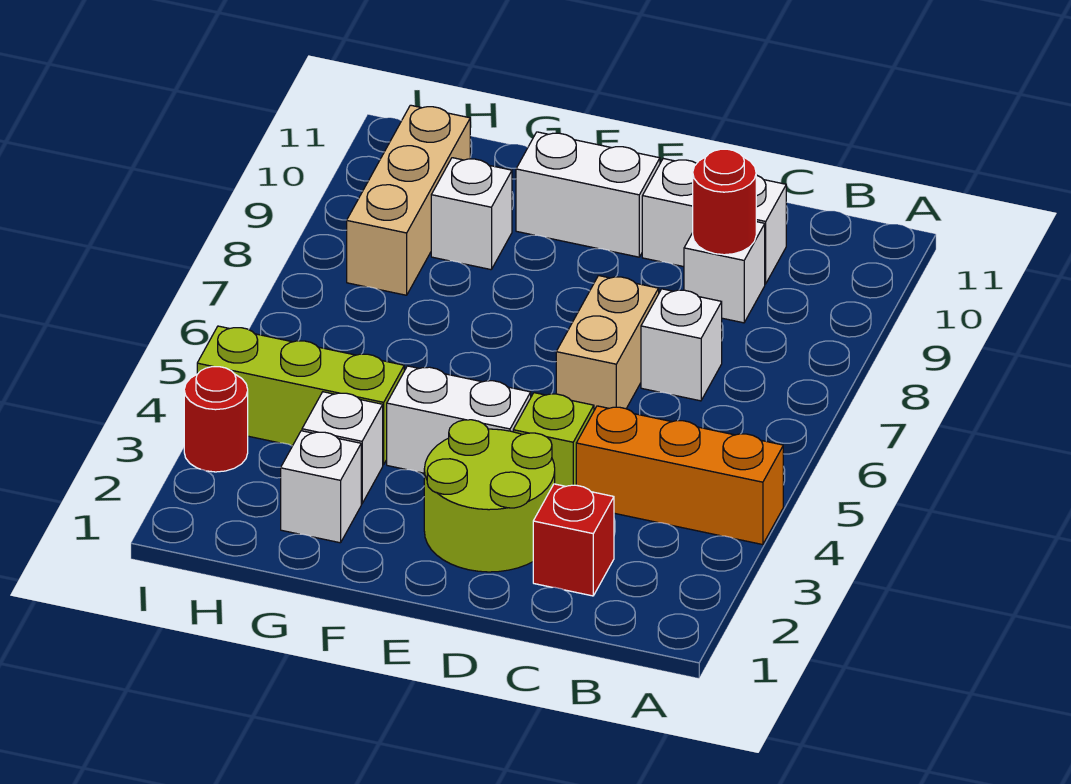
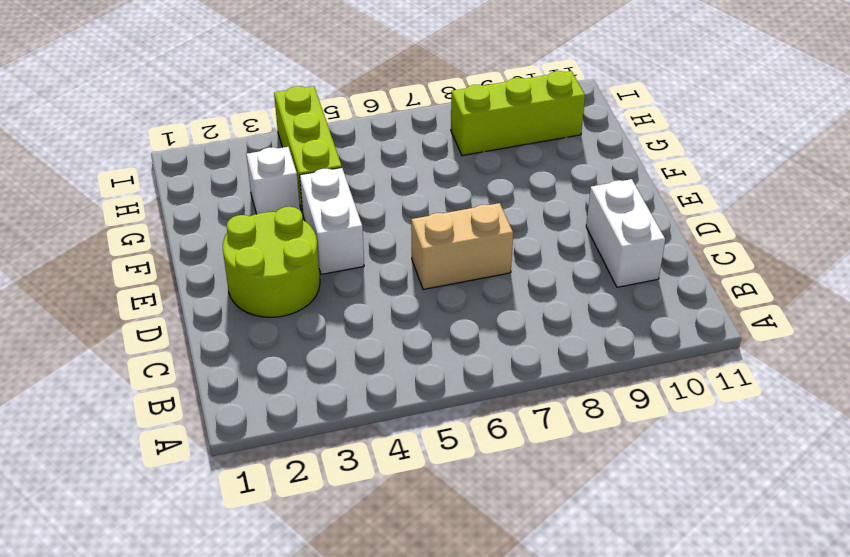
lime brick H8:H10 level 1 -> tan brick H8:H10 level 1
none -> orange brick A4:C4 level 1
none -> red brick C2 level 1
none -> white brick C7 level 1

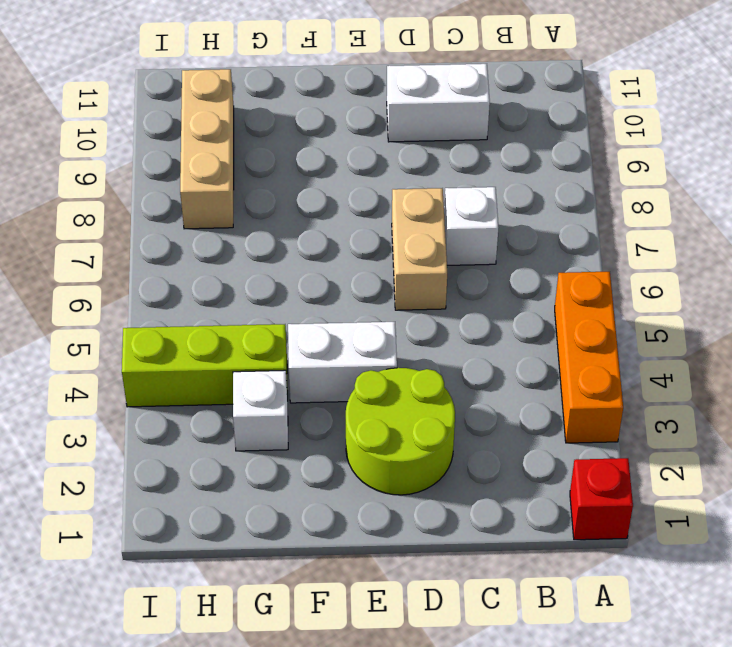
red brick A1 level 1 -> red brick C2 level 1
orange brick A3:A5 level 1 -> orange brick A4:C4 level 1
none -> white brick C9 level 1
none -> lime brick D4 level 1
none -> white brick E10:F10 level 1

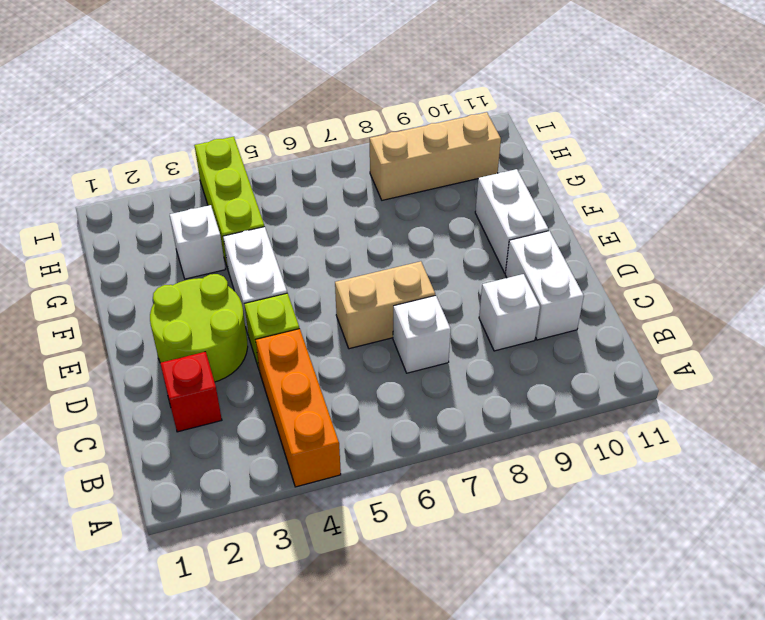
none -> white brick G2 level 1
none -> white brick G9 level 1
none -> red round brick I3 level 1

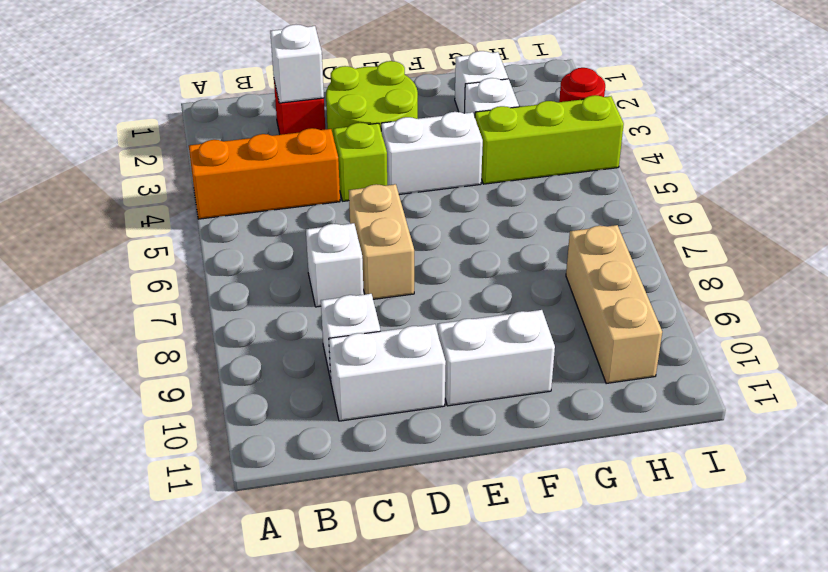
white brick C2 level 2 -> white brick G9 level 1
none -> red round brick C9 level 2

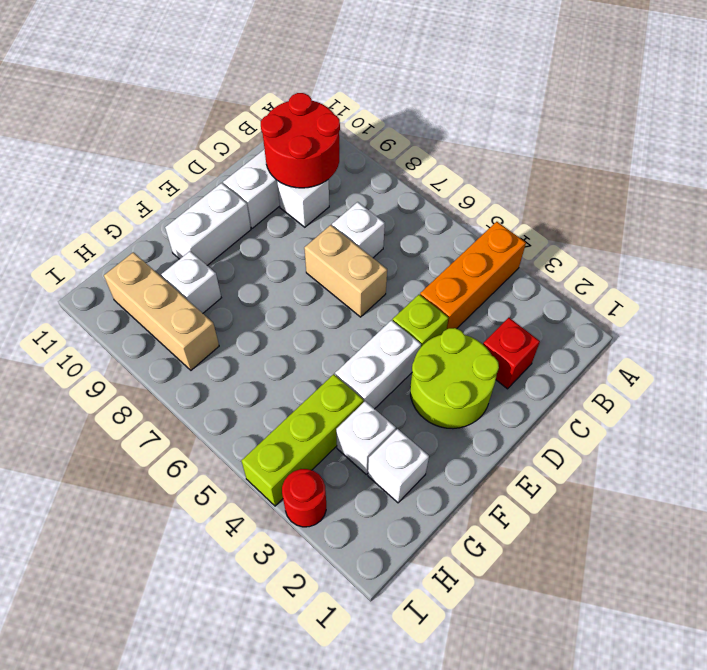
red round brick B9:C10 level 2 -> red round brick C9 level 2

